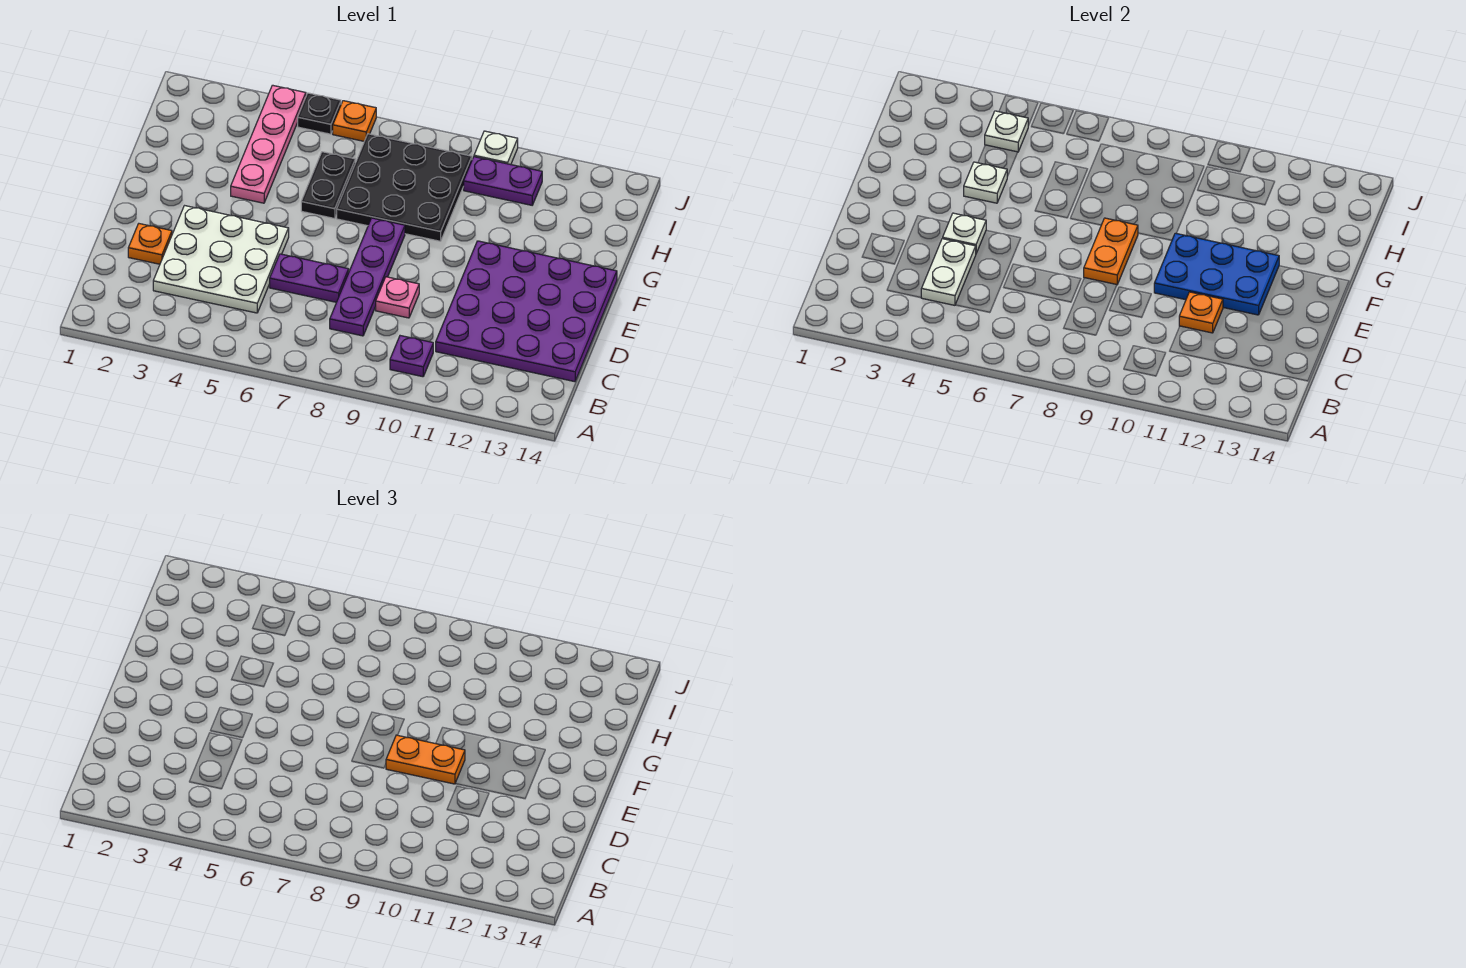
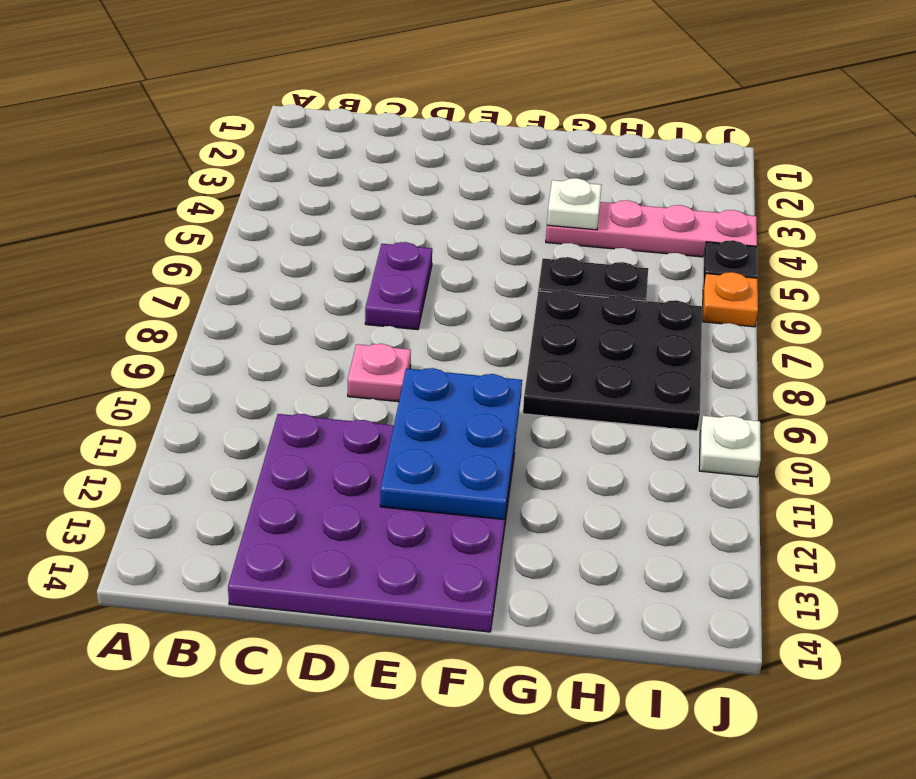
none -> purple plate B10 level 1
none -> white plate C3:E5 level 1
none -> purple plate C8:F8 level 1

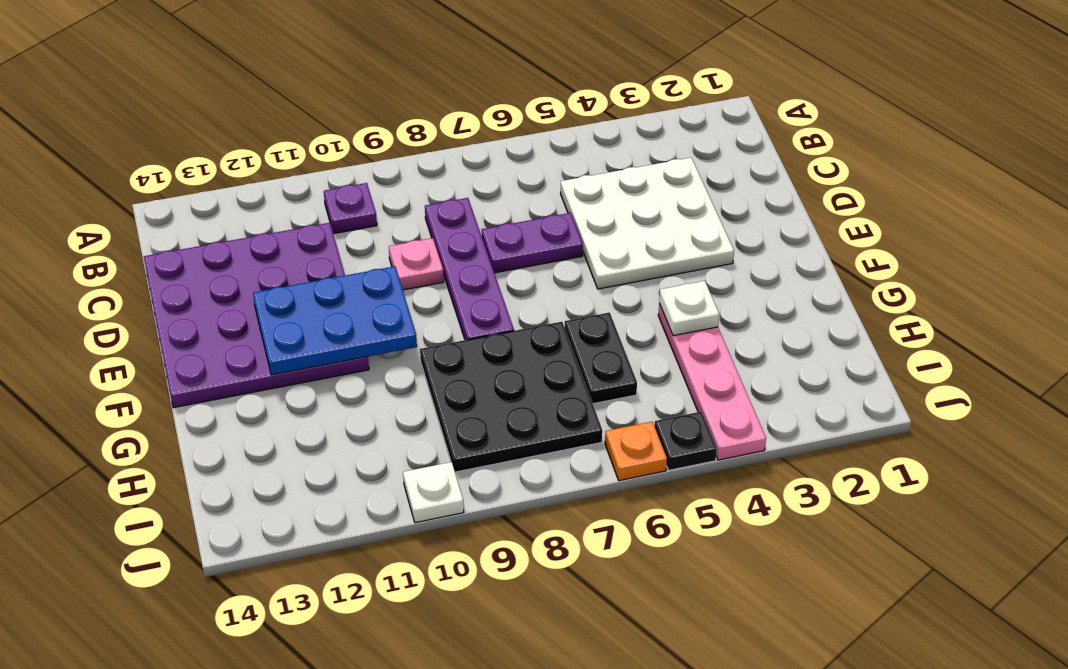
none -> orange plate D2 level 1
none -> purple plate I10:I11 level 1
none -> white plate C4:D4 level 2

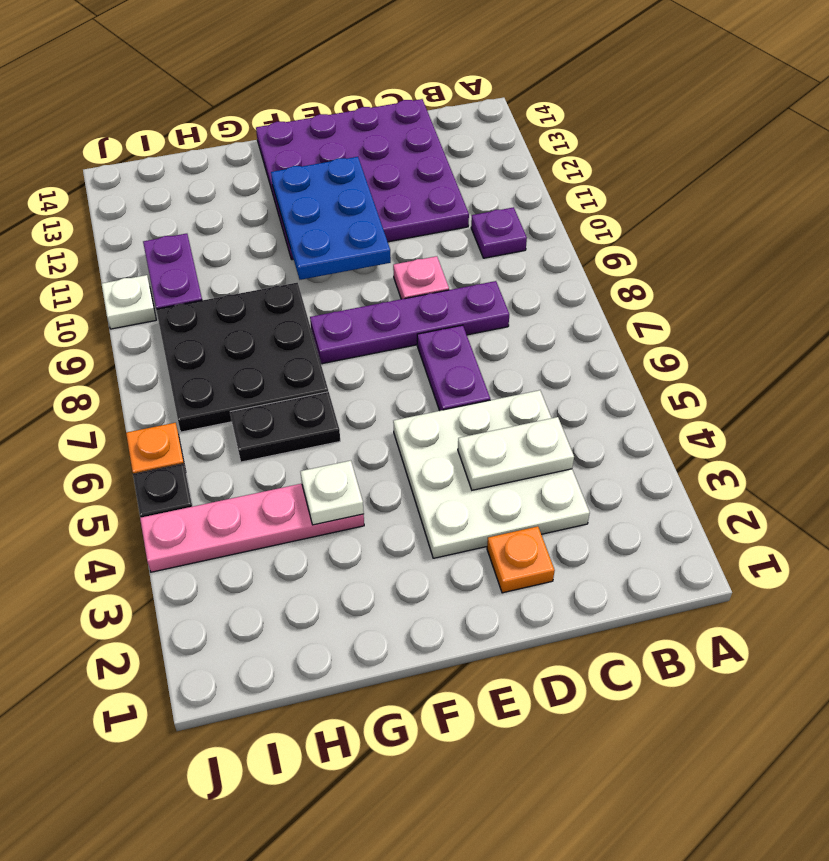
none -> orange plate D11 level 2
none -> white plate E4 level 2
none -> orange plate E8:F8 level 2

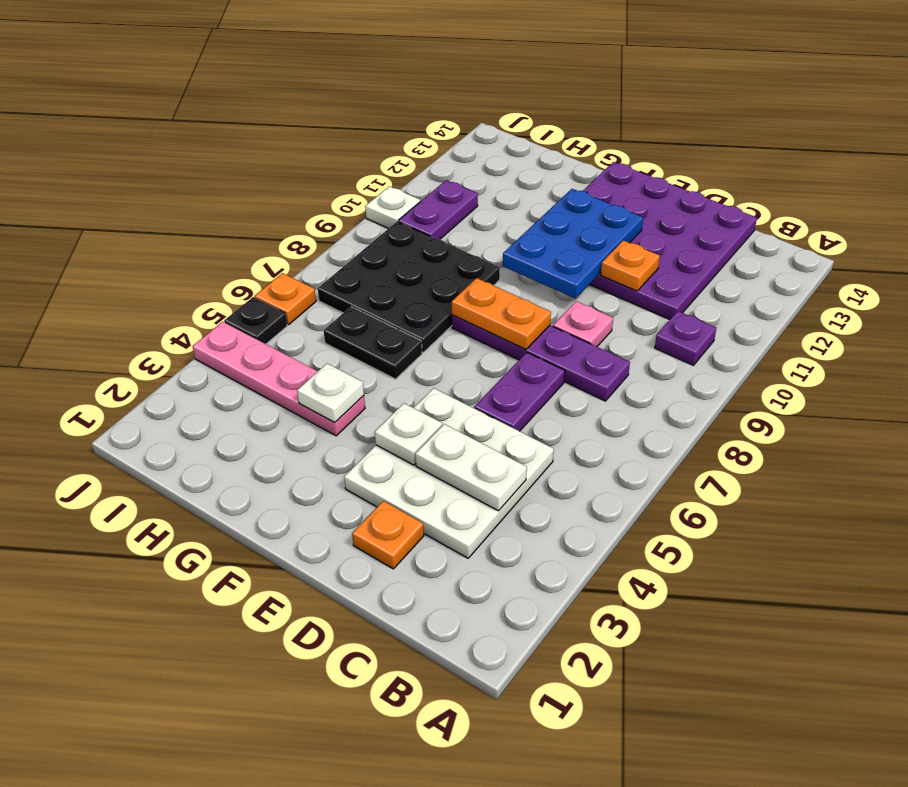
none -> white plate I4 level 2
none -> orange plate E9:E10 level 3

